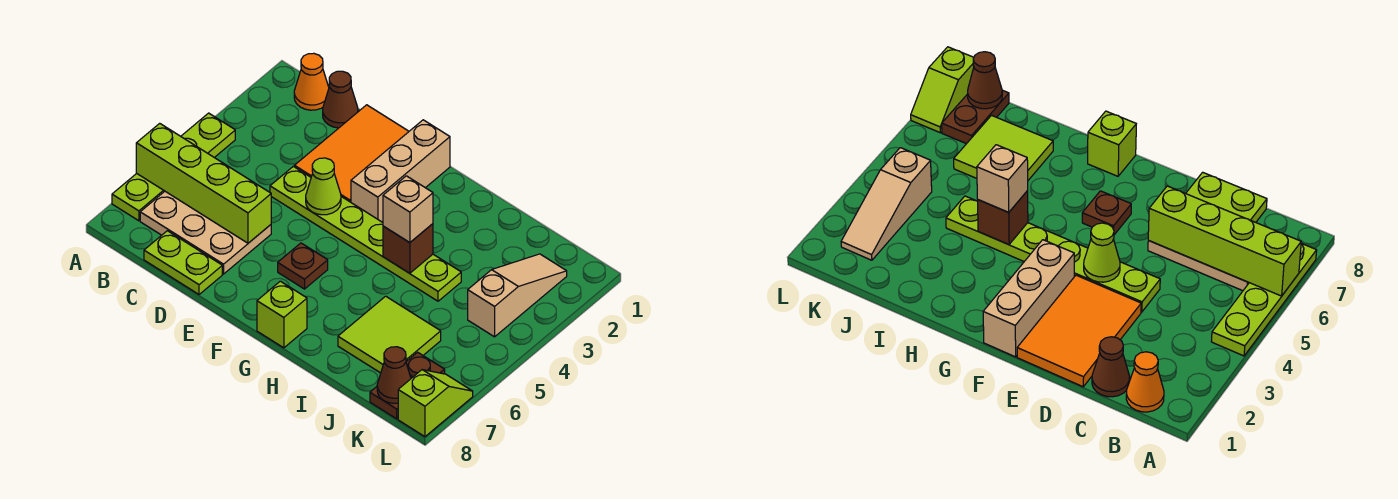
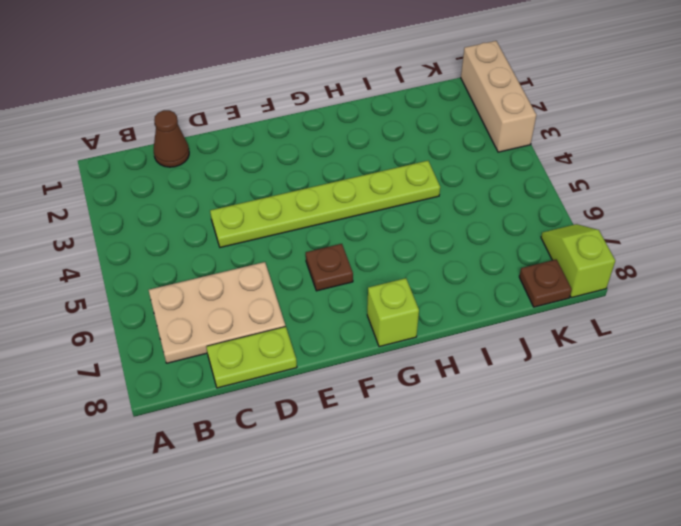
brown plate K8 level 1 -> brown plate K7:K8 level 1
tan brick L1:L3 level 1 -> tan brick F1:F3 level 1
none -> lime plate A4:A7 level 1
none -> orange cone B1 level 1
none -> orange tile D1:E3 level 1

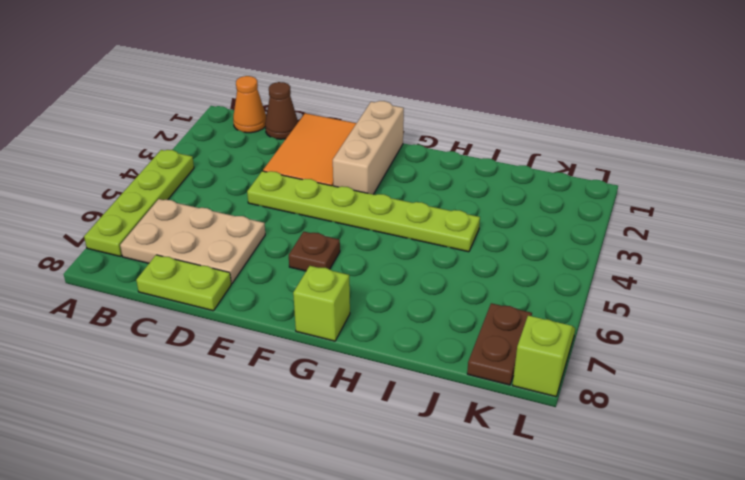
none -> lime tile I6:J7 level 1
none -> tan slope K2:K4 level 1 top 4
none -> lime brick A6:D6 level 2

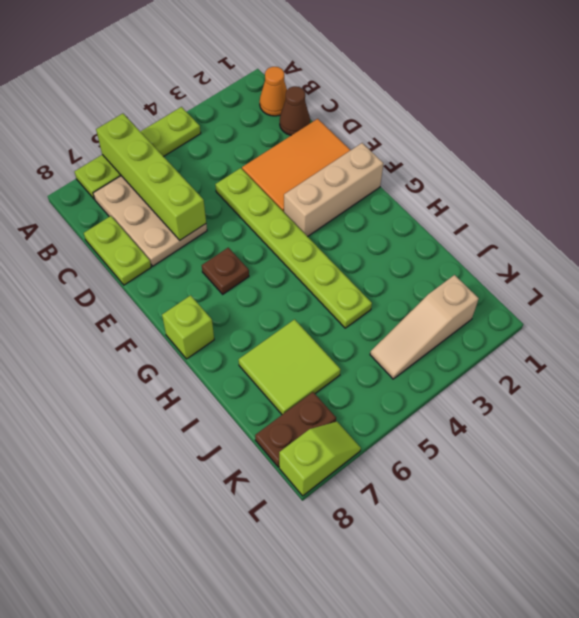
tan slope K2:K4 level 1 top 2 -> tan slope K2:K4 level 1 top 4
none -> lime cone E4 level 2
none -> brown brick H4 level 2
none -> brown cone K8 level 2

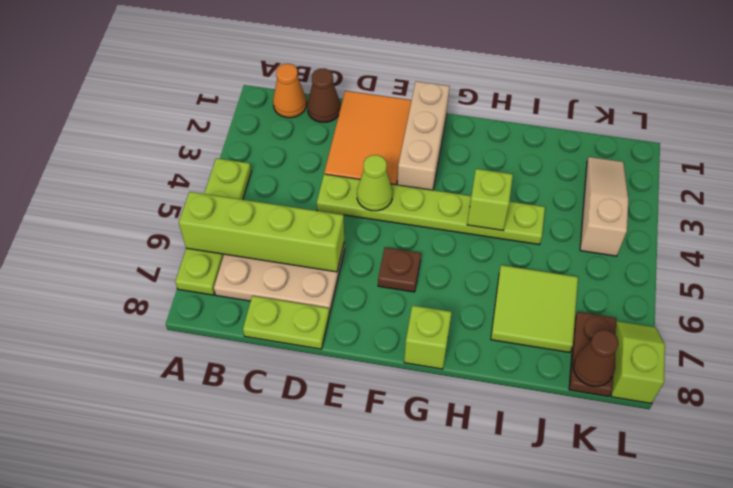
lime brick H4 level 2 -> brown brick H4 level 2
none -> tan brick H4 level 3

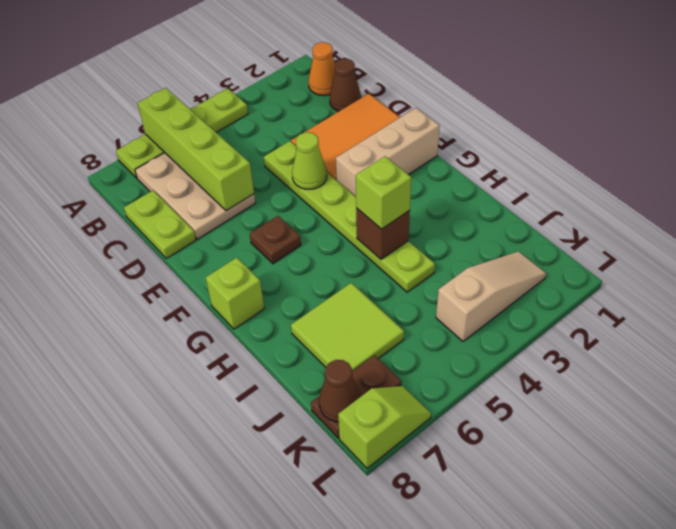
lime brick H4 level 3 -> tan brick H4 level 3

